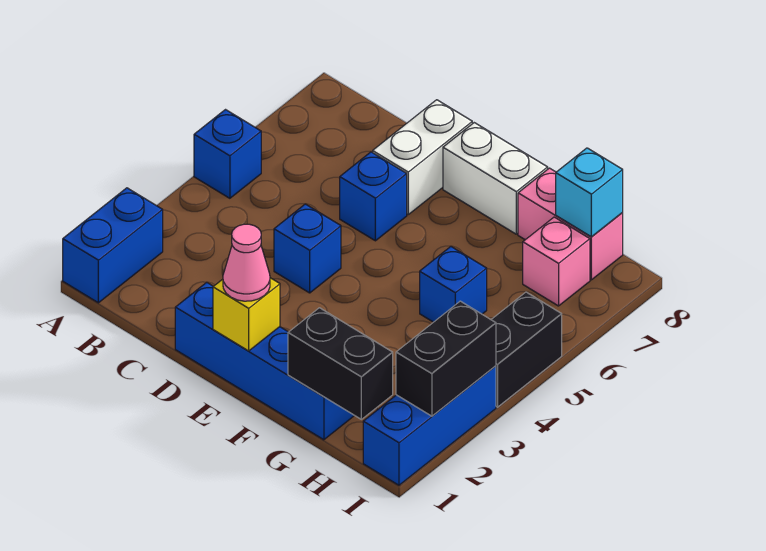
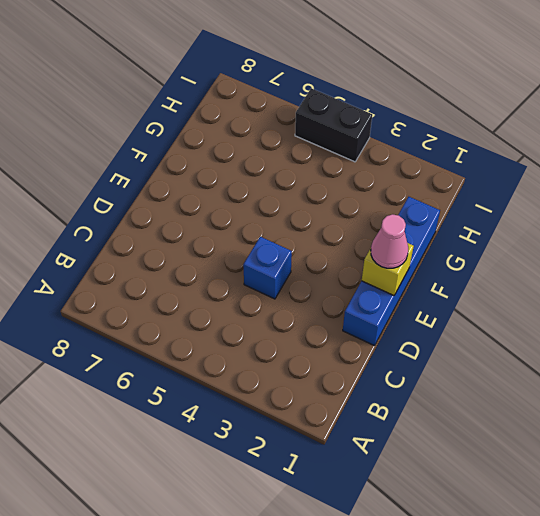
none -> blue brick A1:A2 level 1
none -> blue brick A5 level 1
none -> blue brick D6 level 1

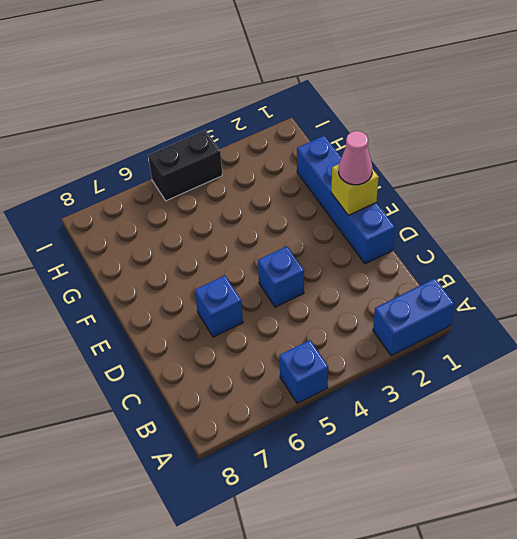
none -> white brick D7:D8 level 1
none -> white brick E8:F8 level 1
none -> blue brick G5 level 1

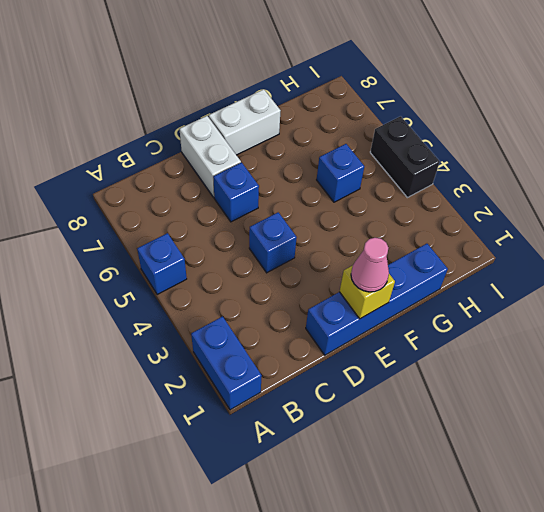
none -> pink brick G8:H8 level 1
none -> pink brick H7 level 1
none -> blue brick I1:I3 level 1

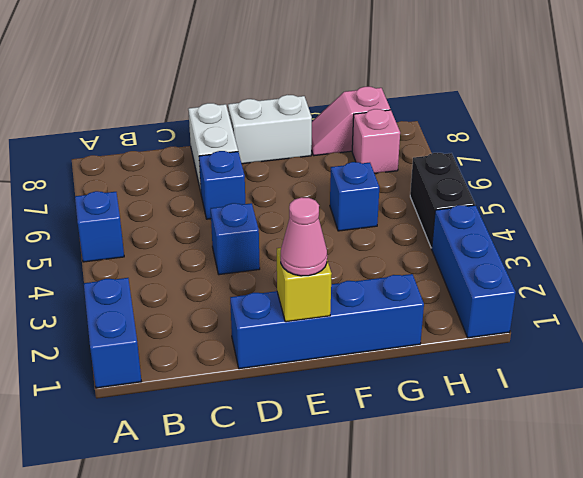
pink slope G8:H8 level 1 top H -> pink brick G8:H8 level 1
none -> black brick G1:H1 level 2
none -> cyan brick H8 level 2
none -> black brick I2:I3 level 2

